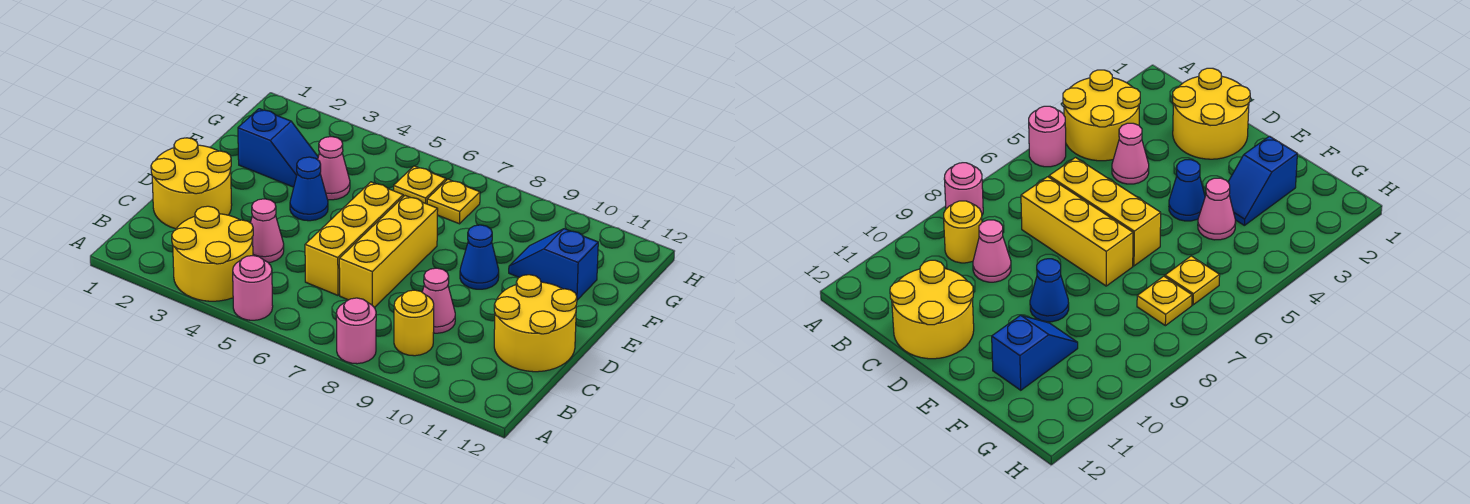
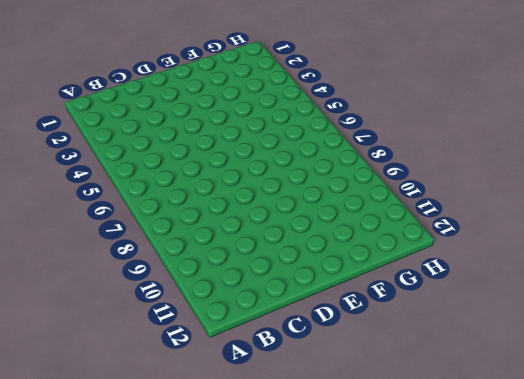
none -> yellow round brick A3:B4 level 1
none -> pink round brick A5 level 1
none -> pink round brick A8 level 1

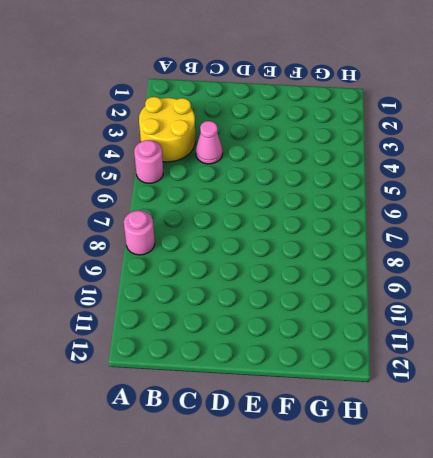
none -> yellow round brick B9 level 1
none -> yellow round brick C1:D2 level 1
none -> yellow brick C6:E6 level 1

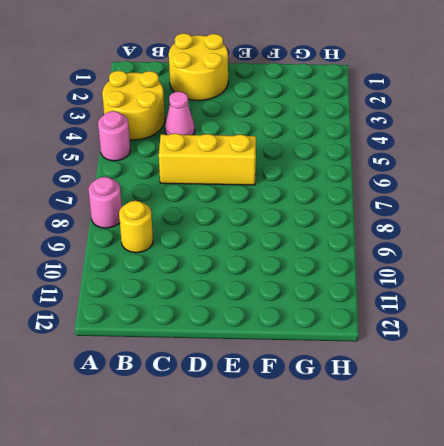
none -> yellow brick C7:E7 level 1
none -> pink cone C9 level 1
none -> yellow round brick C11:D12 level 1

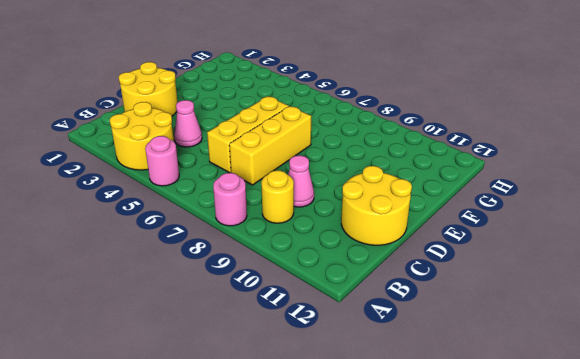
none -> blue cone E4 level 1
none -> blue cone E9 level 1
none -> blue slope F2:F3 level 1 top 2

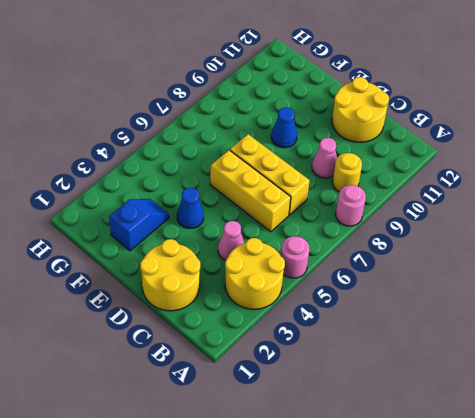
none -> pink cone F4 level 1
none -> blue slope F10:F11 level 1 top 11
none -> yellow plate G6 level 1

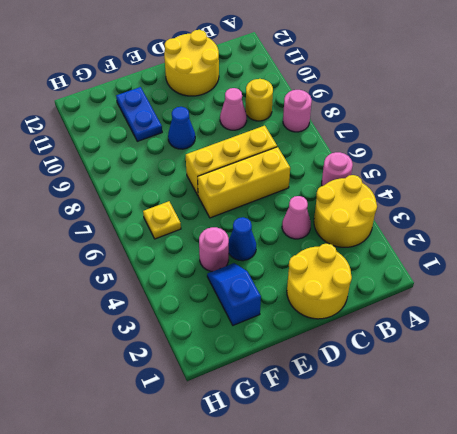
pink round brick F4 level 1 -> pink cone F4 level 1
blue plate F10:F11 level 1 -> blue slope F10:F11 level 1 top 11
none -> yellow plate G7 level 1

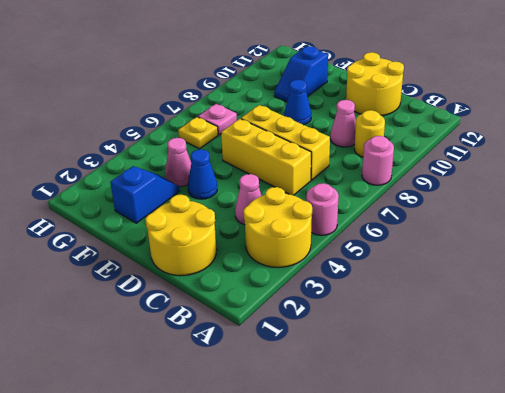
pink plate G7 level 1 -> yellow plate G7 level 1

